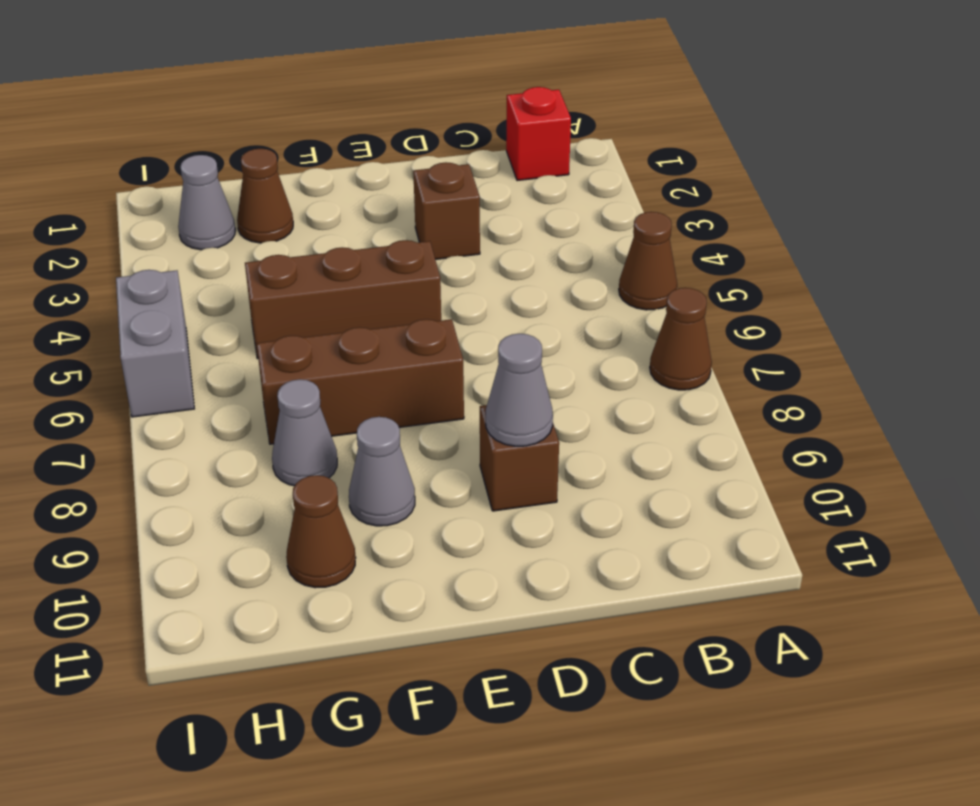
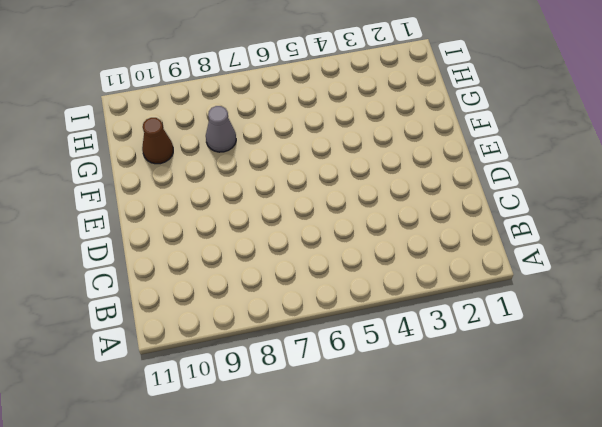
none -> brown cone A5 level 1
none -> brown cone A7 level 1
none -> red brick B1 level 1

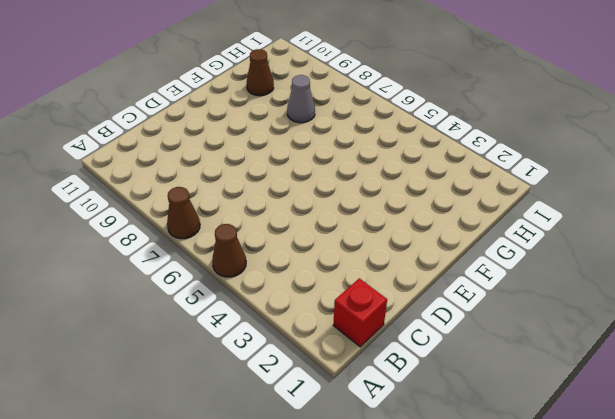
none -> brown brick D3 level 1
none -> brown brick D9 level 1
none -> brown brick E5:G5 level 1

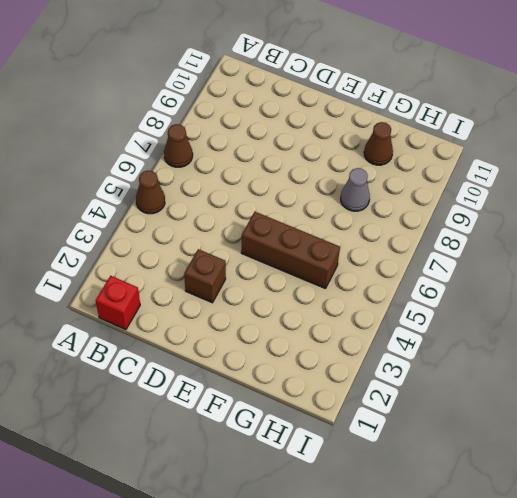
none -> brown brick D9 level 1
none -> brown brick E7:G7 level 1
none -> grey cone F9 level 1

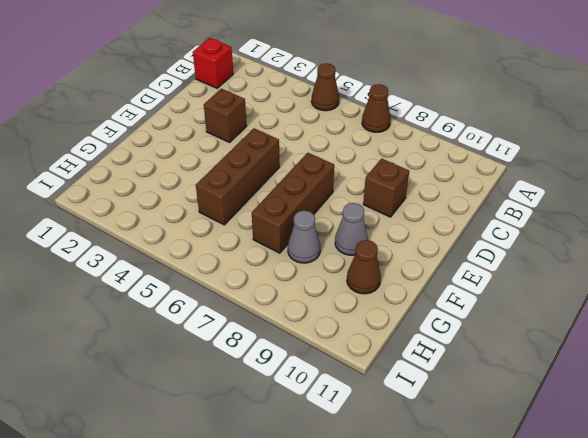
none -> brown cone G2 level 1
none -> grey cone H2 level 1
none -> grey brick I5:I6 level 1

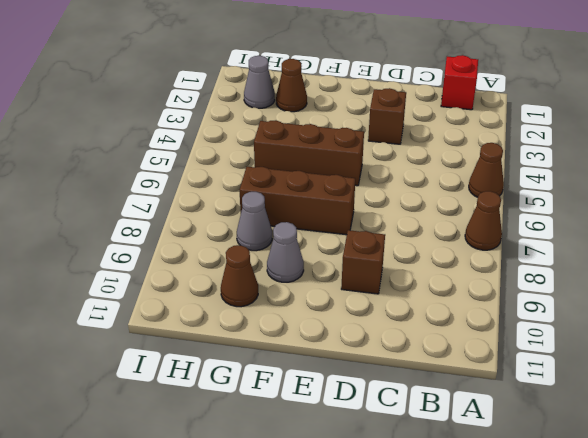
none -> grey brick I5:I6 level 1
none -> grey cone D9 level 2

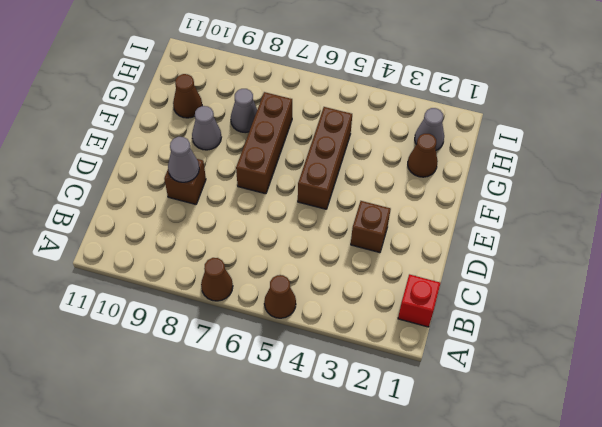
none -> grey brick I5:I6 level 1

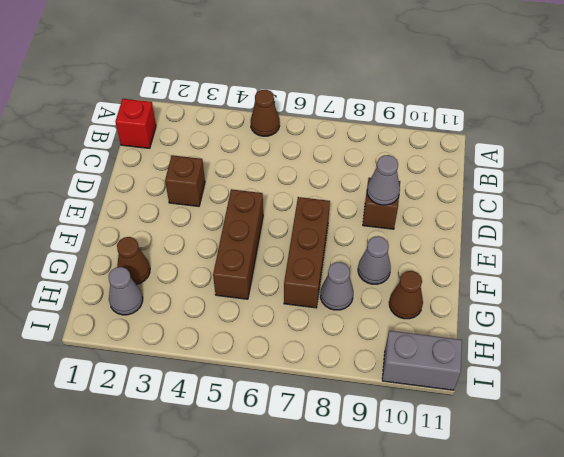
grey brick I10:I11 level 1 -> grey brick I5:I6 level 1
none -> brown cone A7 level 1

